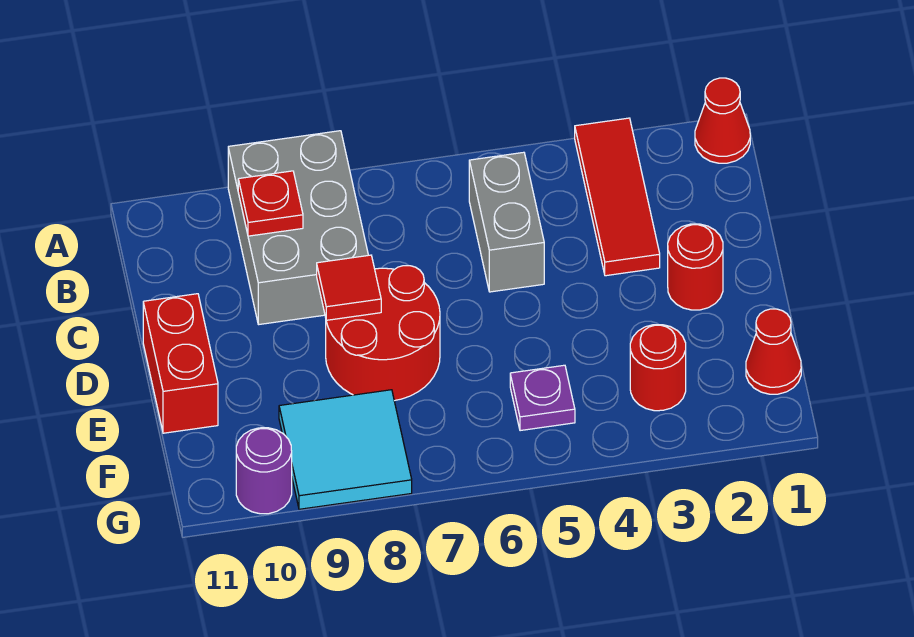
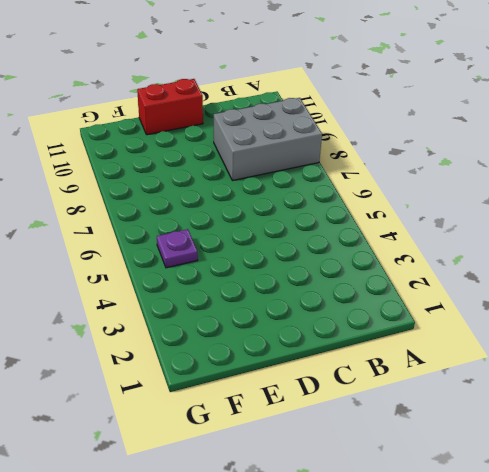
none -> red cone A1 level 1
none -> red tile A3:C3 level 1
none -> grey brick B5:C5 level 1

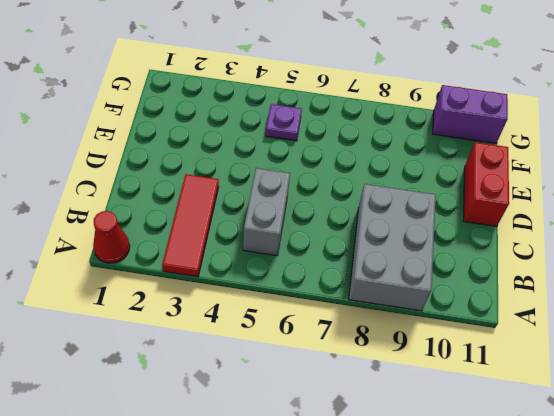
purple brick G10:G11 level 1 -> purple round brick G10 level 1
none -> red round brick D2 level 1
none -> red round brick D7:E8 level 1
none -> red cone F1 level 1

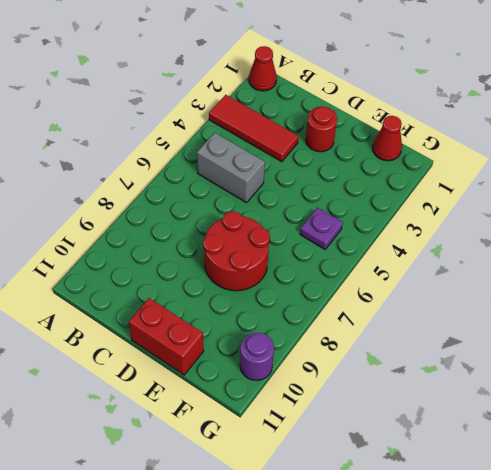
none -> grey brick A8:C9 level 1
none -> red round brick F3 level 1
none -> cyan tile F8:G9 level 1

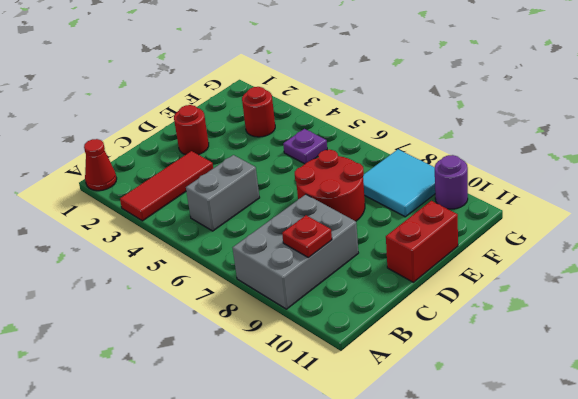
none -> red cone F1 level 1
none -> red tile D8 level 2

